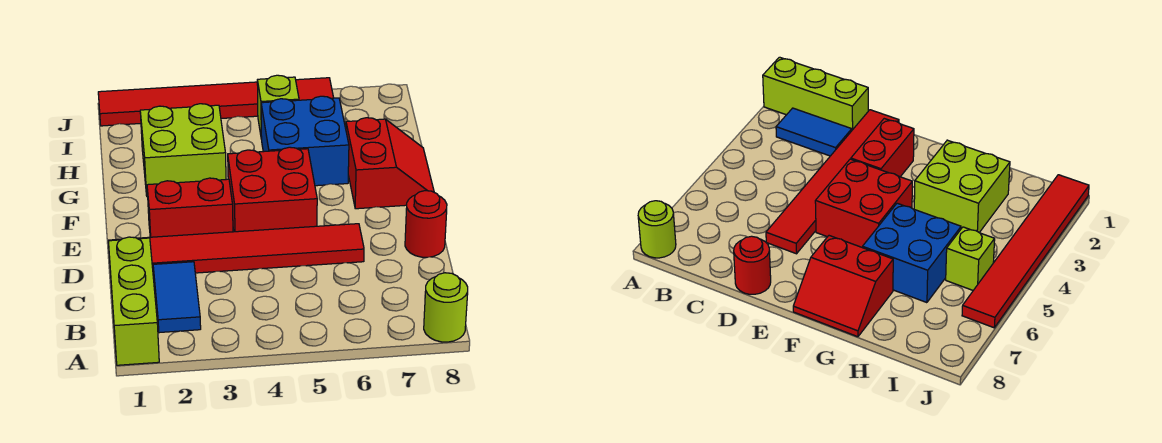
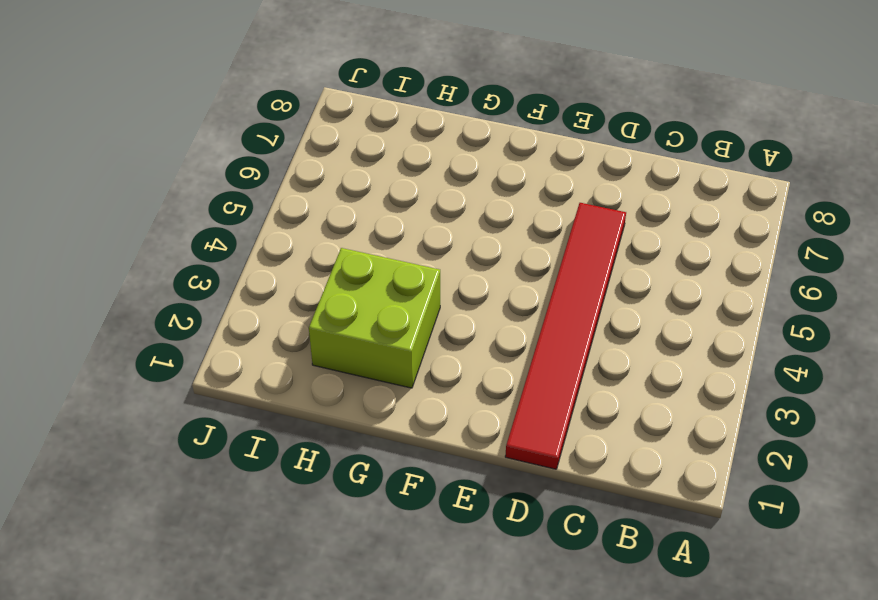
none -> lime brick A1:C1 level 1
none -> lime round brick A8 level 1
none -> blue tile B2:C2 level 1

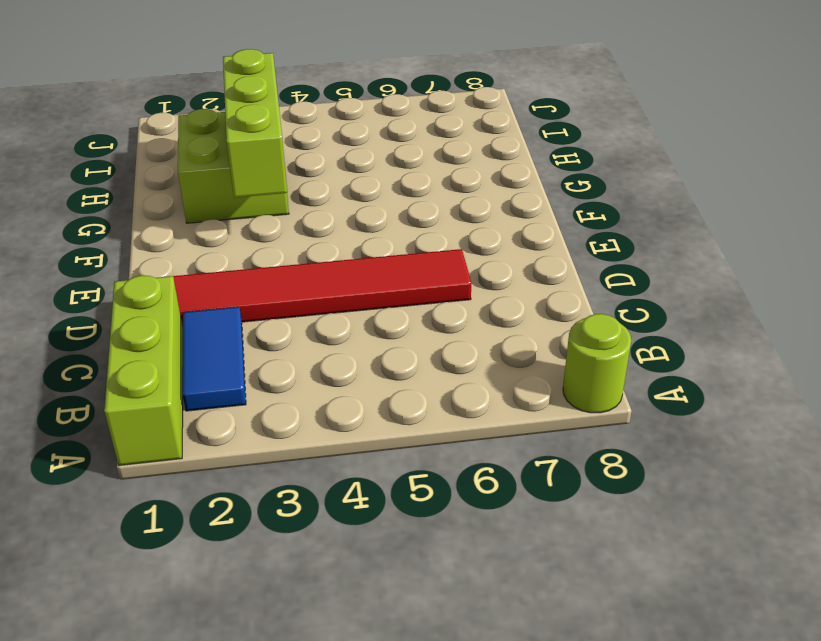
lime brick F3:H3 level 2 -> none
none -> red round brick D8 level 1
none -> red brick E2:E3 level 1
none -> red brick E4:F5 level 1

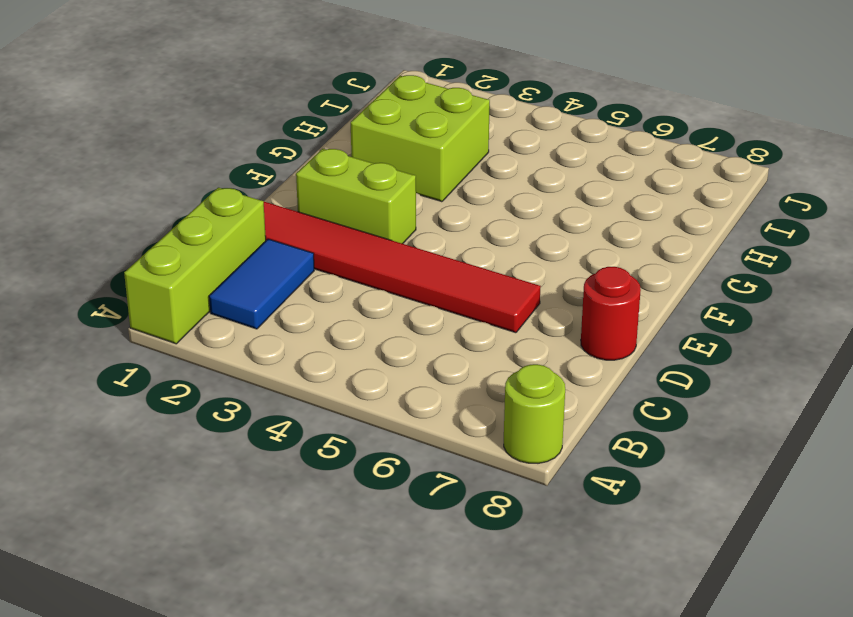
lime brick E2:E3 level 1 -> red brick E2:E3 level 1
none -> red brick E4:F5 level 1
none -> red slope F7:G8 level 1 top 7
none -> blue brick G5:H6 level 1

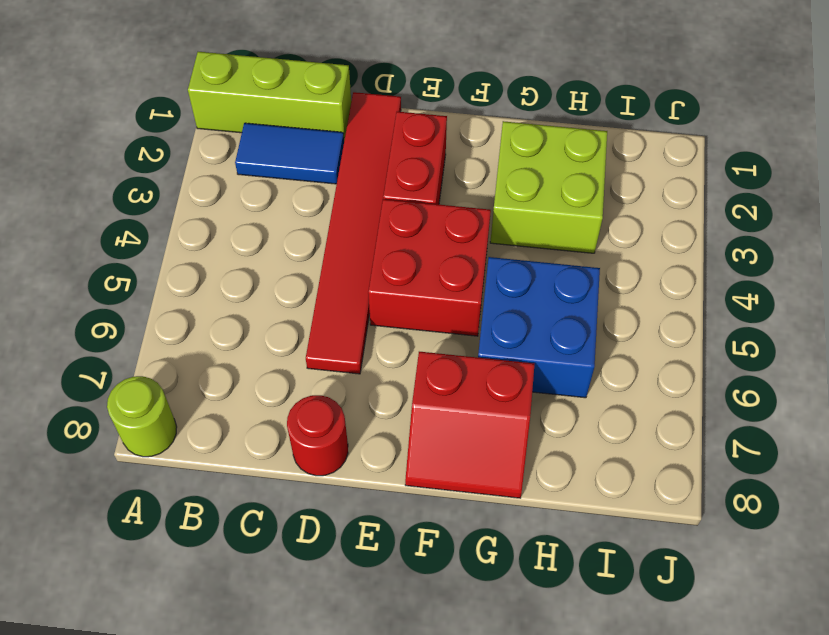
none -> lime brick I5 level 1
none -> red tile J1:J6 level 1

